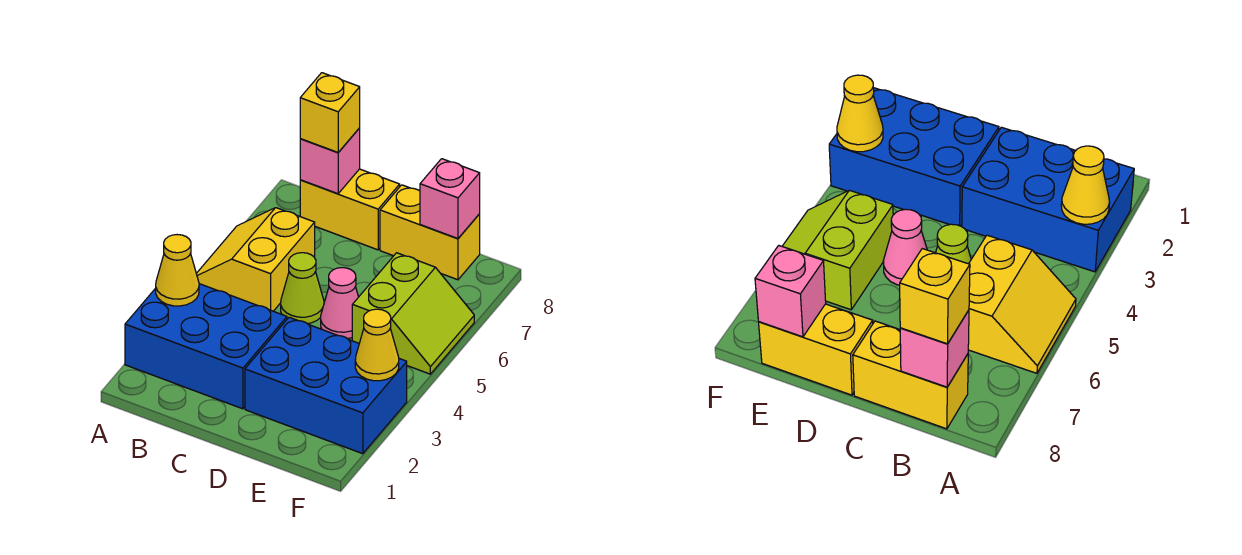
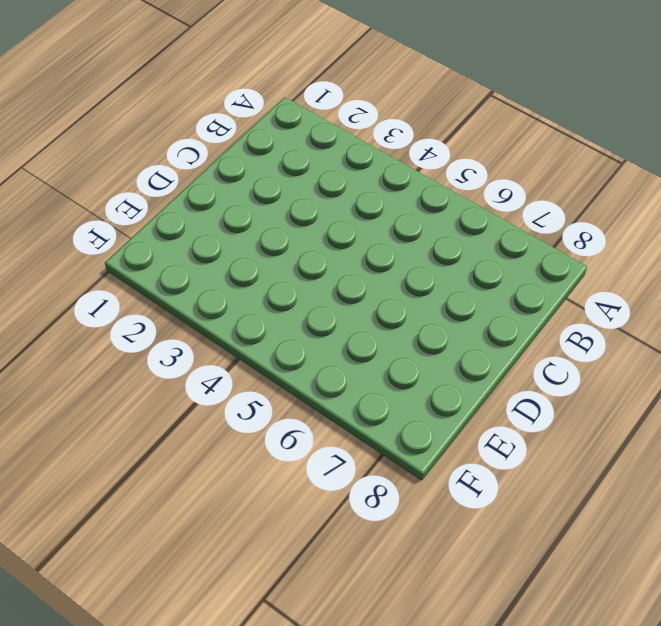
none -> blue brick A2:C3 level 1
none -> yellow slope A5:B6 level 1 top B
none -> yellow brick B8:C8 level 1

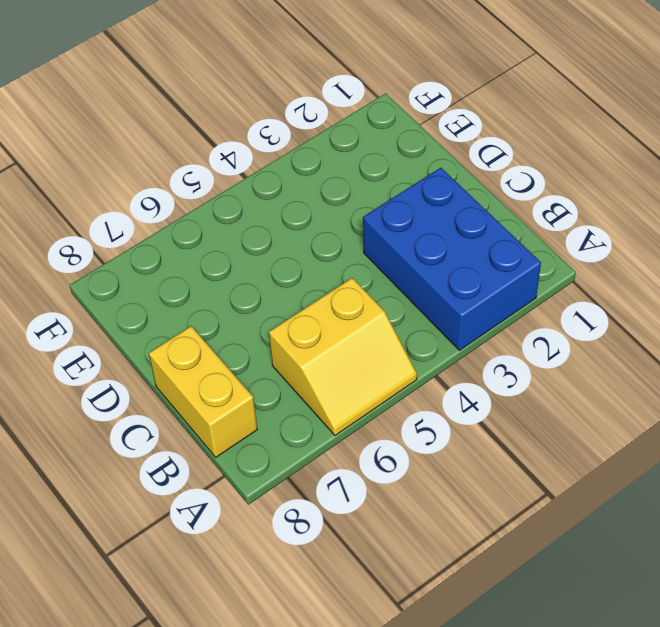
none -> lime cone C5 level 1
none -> blue brick D2:F3 level 1
none -> pink cone D5 level 1

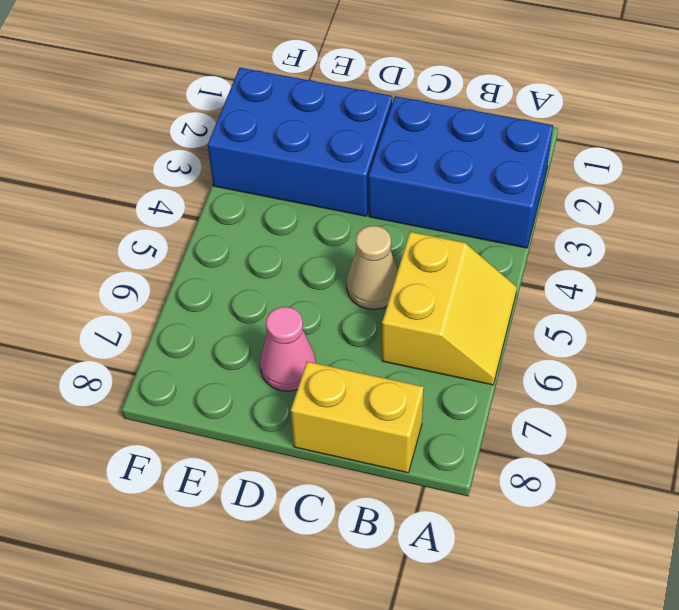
tan cone C5 level 1 -> lime cone C5 level 1
pink cone D7 level 1 -> pink cone D5 level 1
none -> yellow brick D8:E8 level 1
none -> lime slope E5:F6 level 1 top E
none -> yellow cone A3 level 2

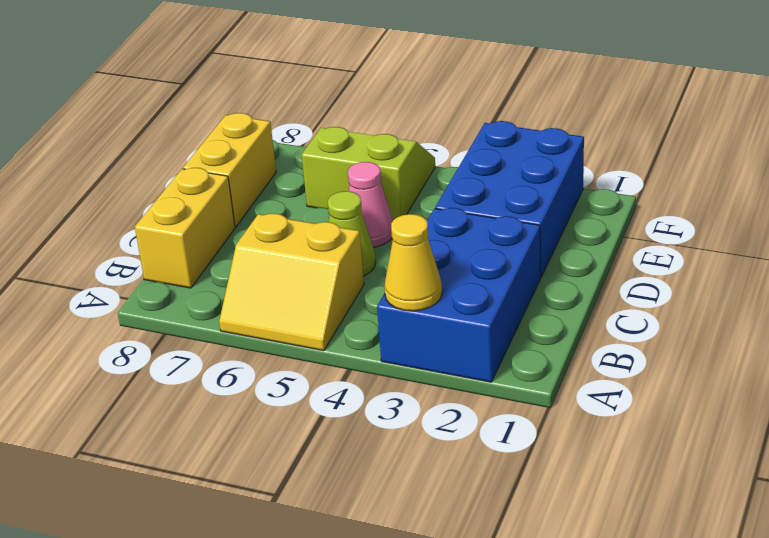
none -> pink brick B8 level 2
none -> pink brick E8 level 2
none -> yellow cone F3 level 2

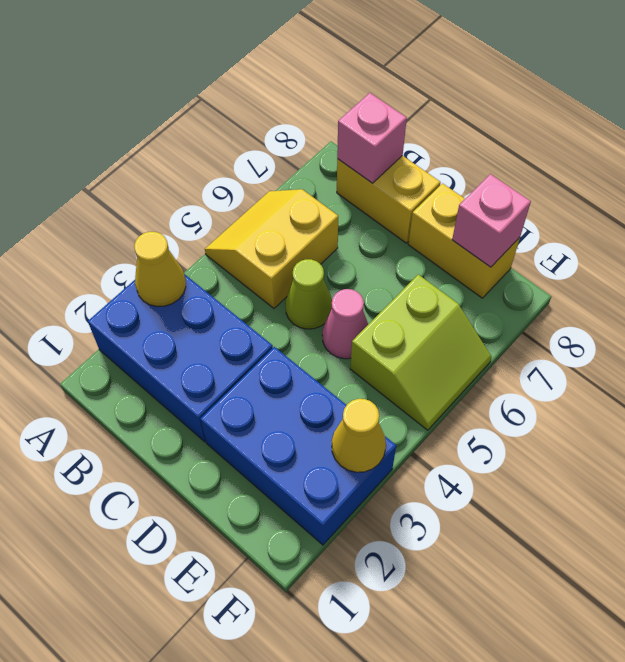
none -> yellow brick B8 level 3

